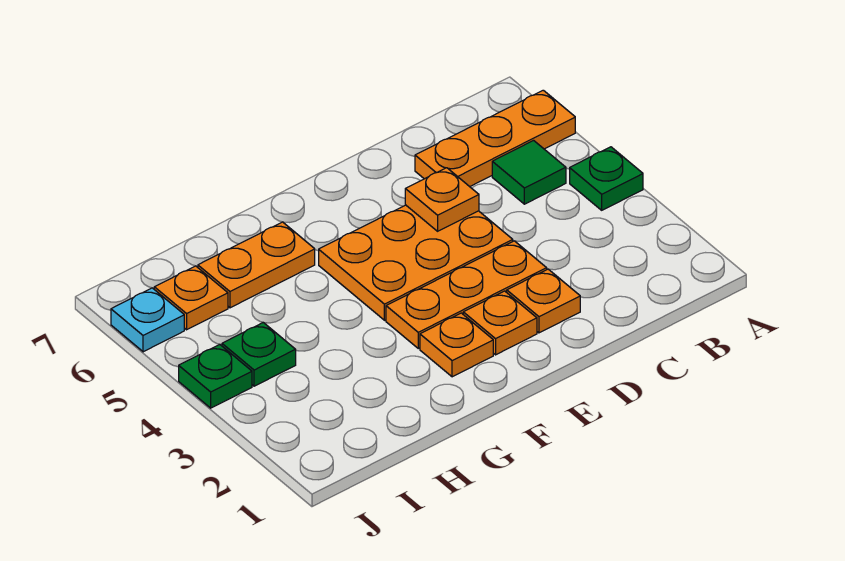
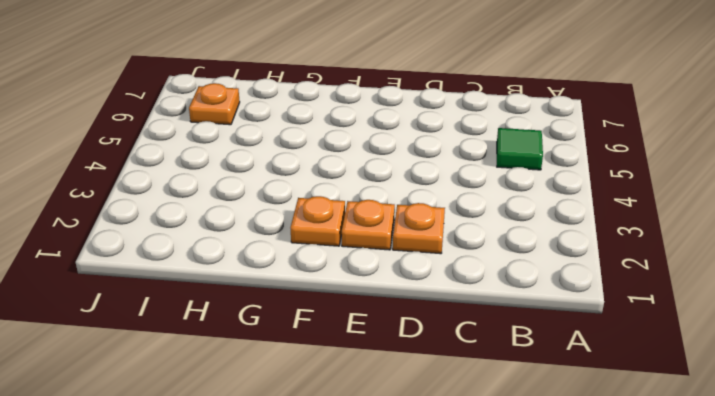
none -> green plate A4 level 1
none -> orange plate A6:C6 level 1
none -> orange plate D3:F3 level 1

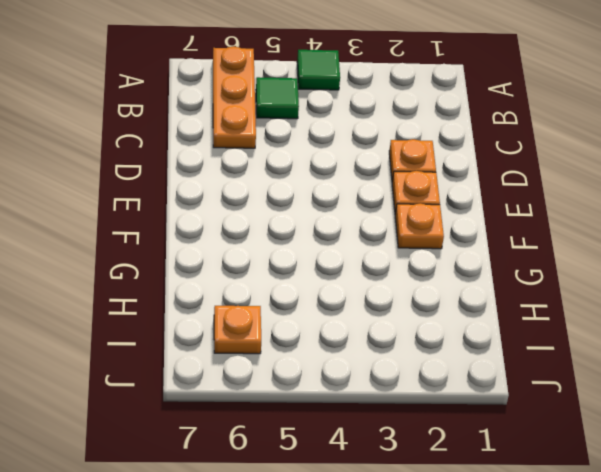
green tile A4 level 1 -> green plate A4 level 1
none -> orange plate D3:F3 level 1
none -> orange plate D4:F5 level 1
none -> orange plate G6:H6 level 1

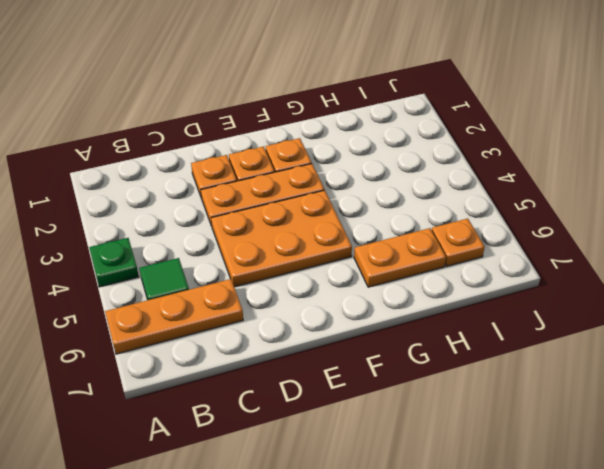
none -> green plate I4 level 1
none -> green plate J4 level 1
none -> cyan plate J6 level 1

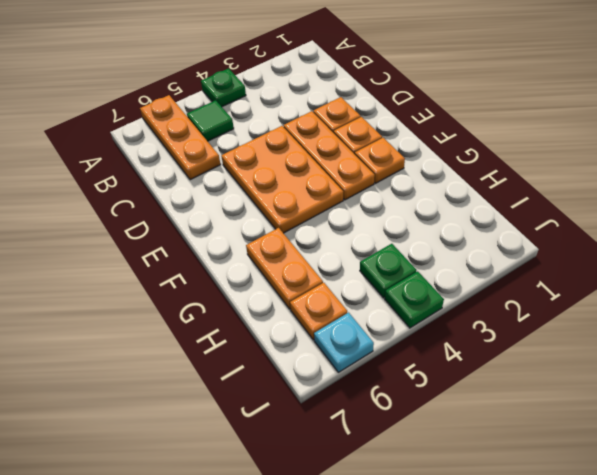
none -> orange plate D5 level 2

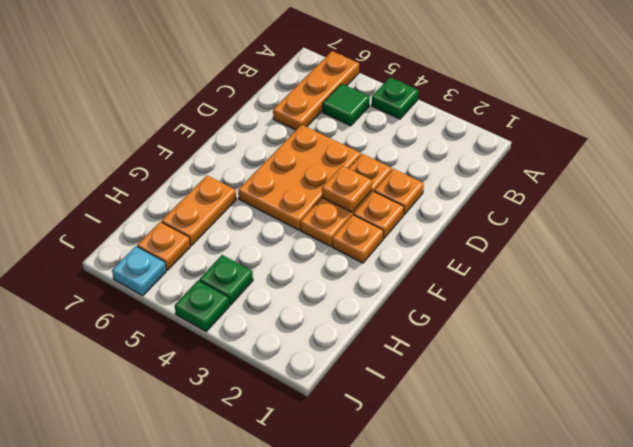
orange plate E3 level 2 -> orange plate D5 level 2

